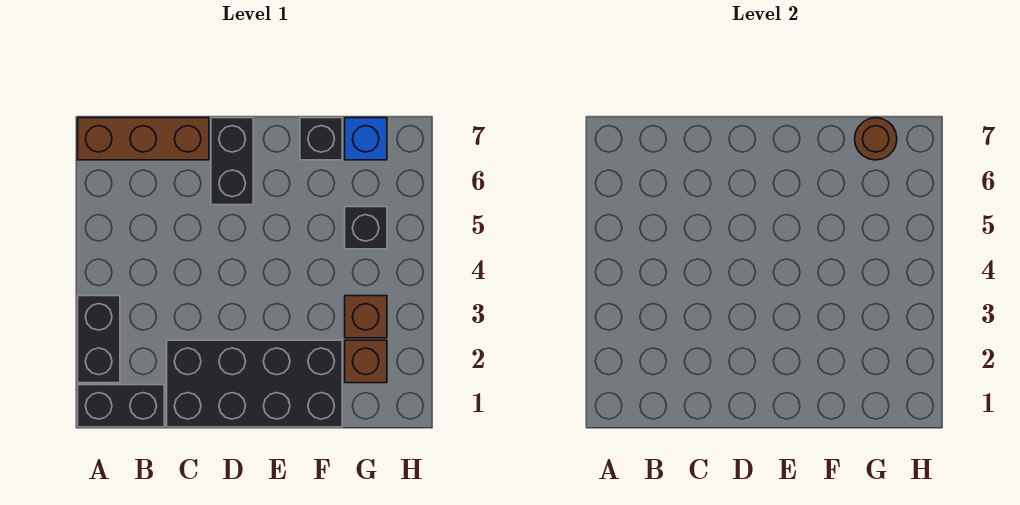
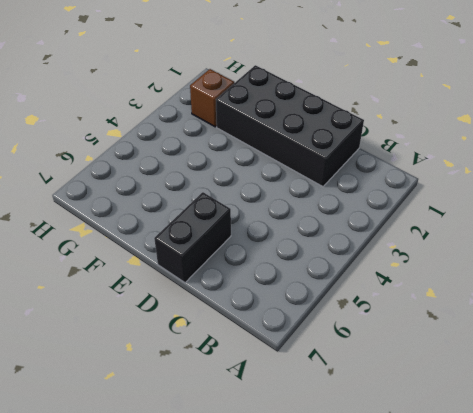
none -> black brick A1:B1 level 1
none -> black brick A2:A3 level 1

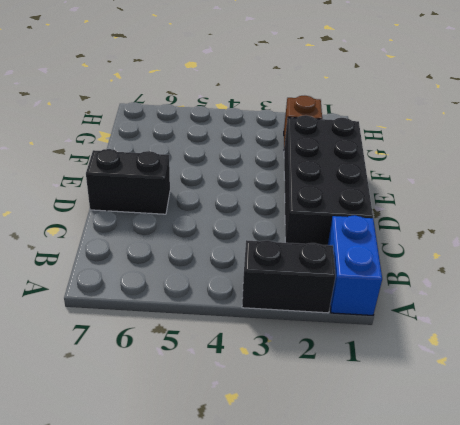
blue brick A1:B1 level 1 -> black brick A1:B1 level 1
none -> brown brick A7:C7 level 1
none -> black brick F7 level 1

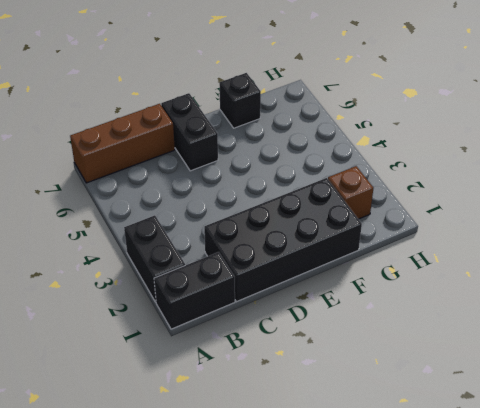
none -> brown brick G3 level 1
none -> black brick G5 level 1

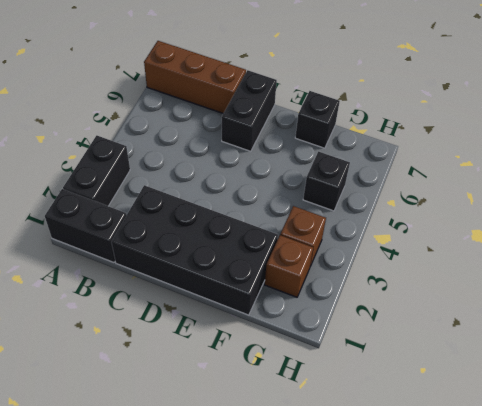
none -> blue brick G7 level 1
none -> brown round brick G7 level 2

